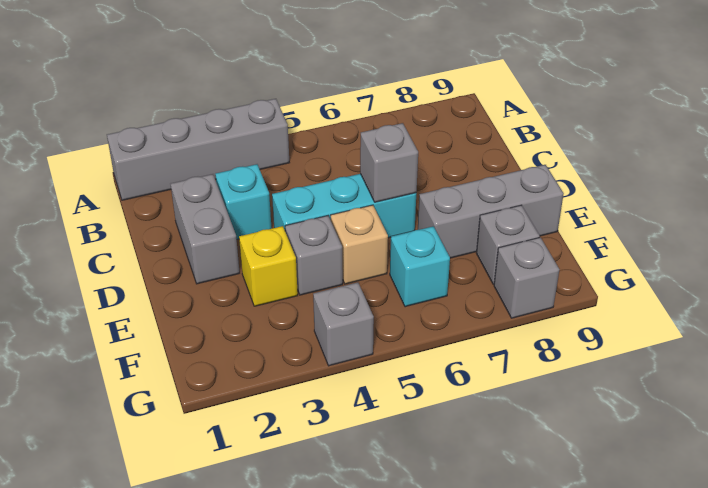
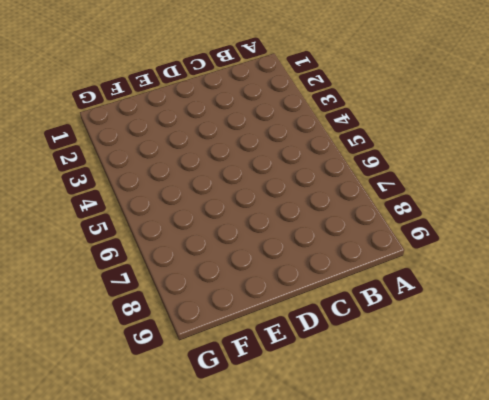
none -> grey brick A1:A4 level 1
none -> grey brick C2:D2 level 1
none -> cyan brick C3 level 1

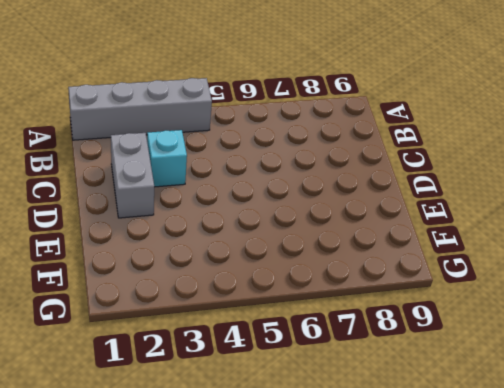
none -> cyan brick D4:D6 level 1
none -> yellow brick E3 level 1
none -> grey brick E4 level 1

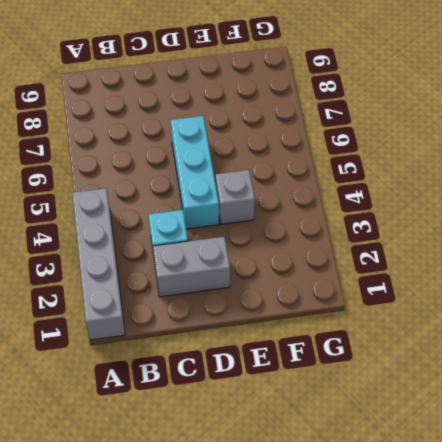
none -> yellow brick E3 level 1
none -> tan brick E5 level 1
none -> grey brick E7:E9 level 1

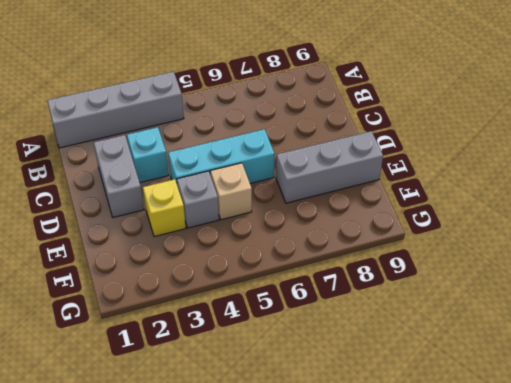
none -> cyan brick F6 level 1
none -> grey brick F8 level 1
none -> grey brick G4 level 1

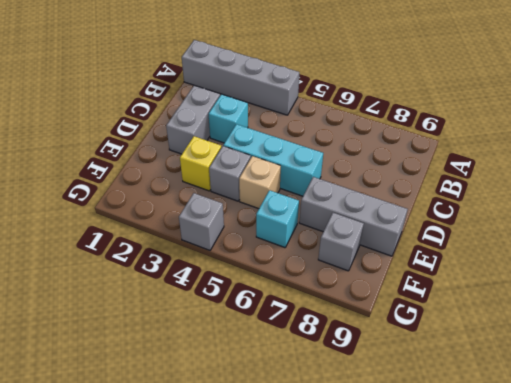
none -> grey brick G8 level 1
none -> grey brick D6 level 2

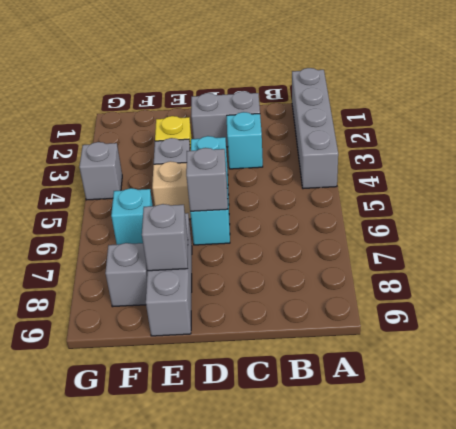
grey brick E8 level 2 -> grey brick G8 level 1

